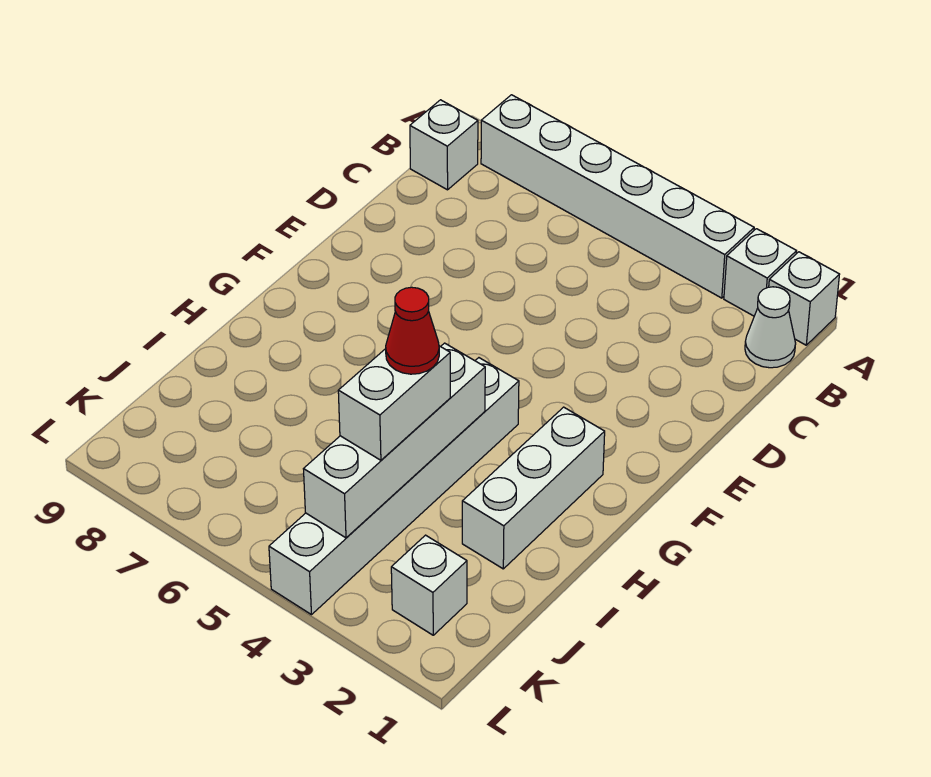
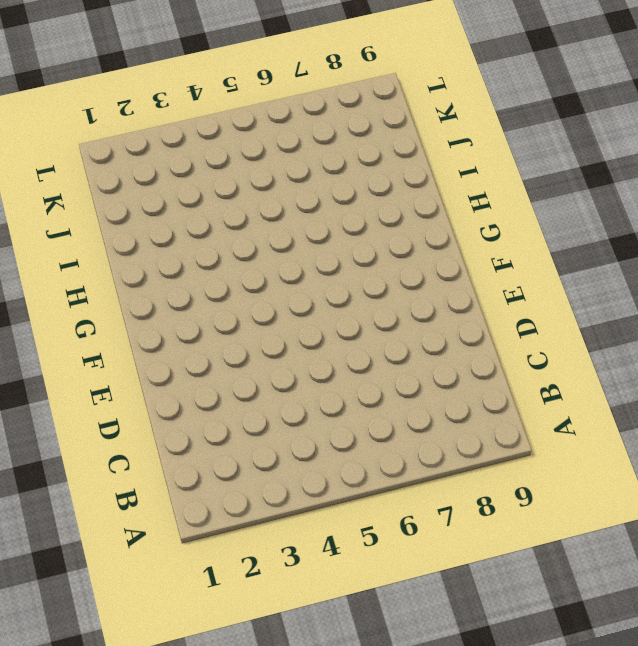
none -> white brick A1 level 1
none -> white brick A2 level 1

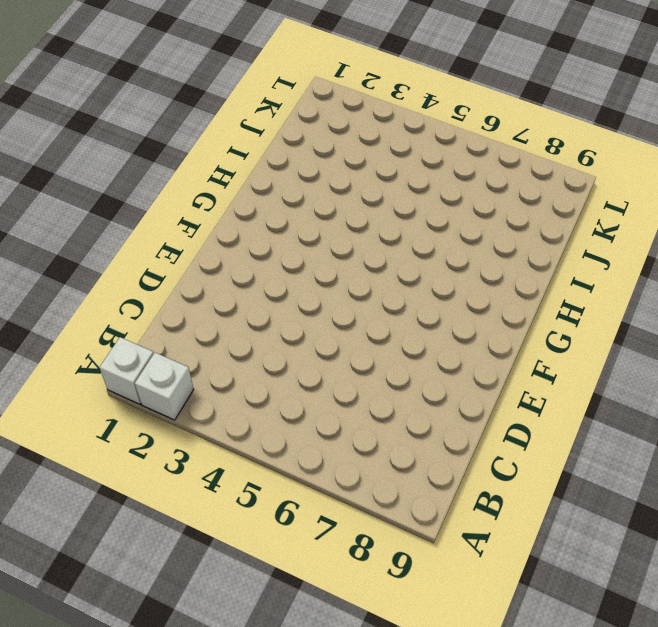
none -> white brick A3:A8 level 1
none -> white cone B1 level 1

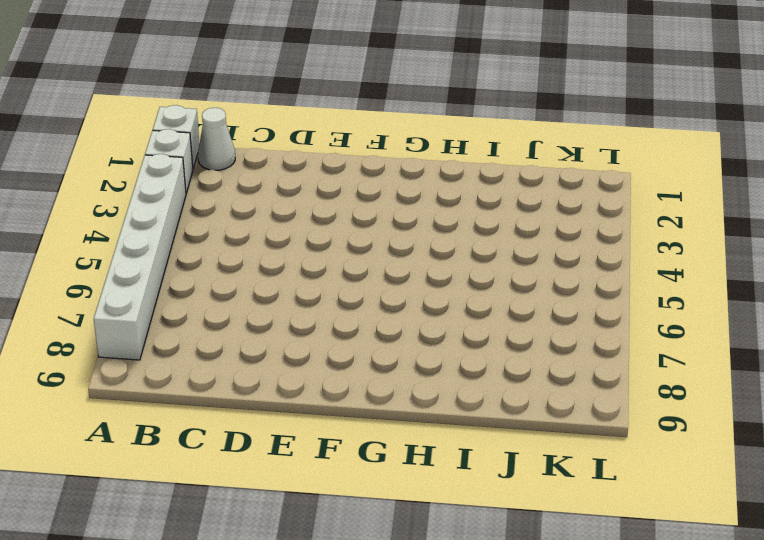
none -> white brick B9 level 1
none -> white brick G2:I2 level 1

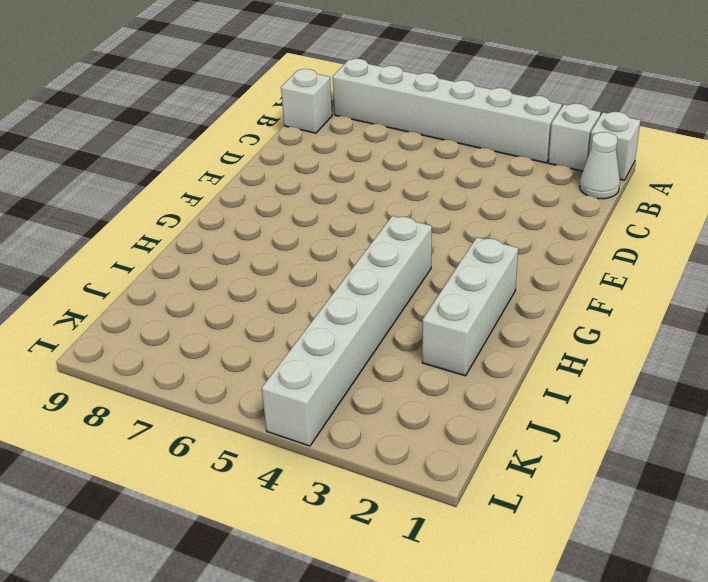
none -> white brick K2 level 1
none -> white brick H4:K4 level 2

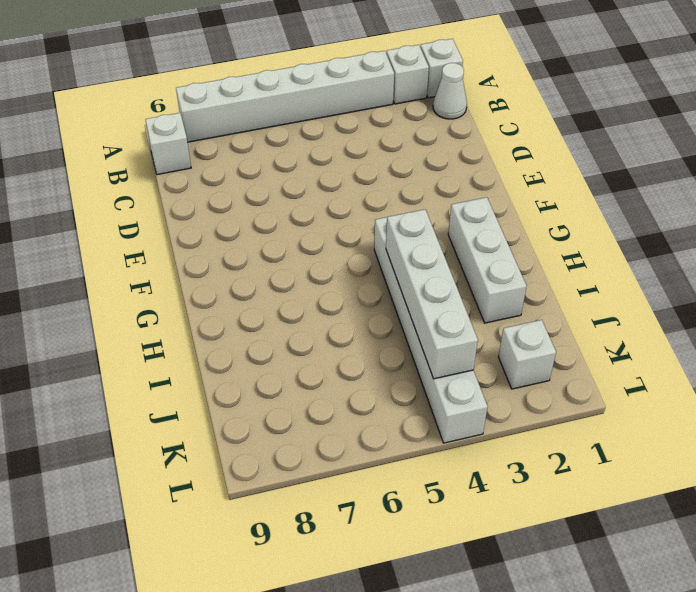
none -> white brick I4:J4 level 3
none -> red cone I4 level 4

